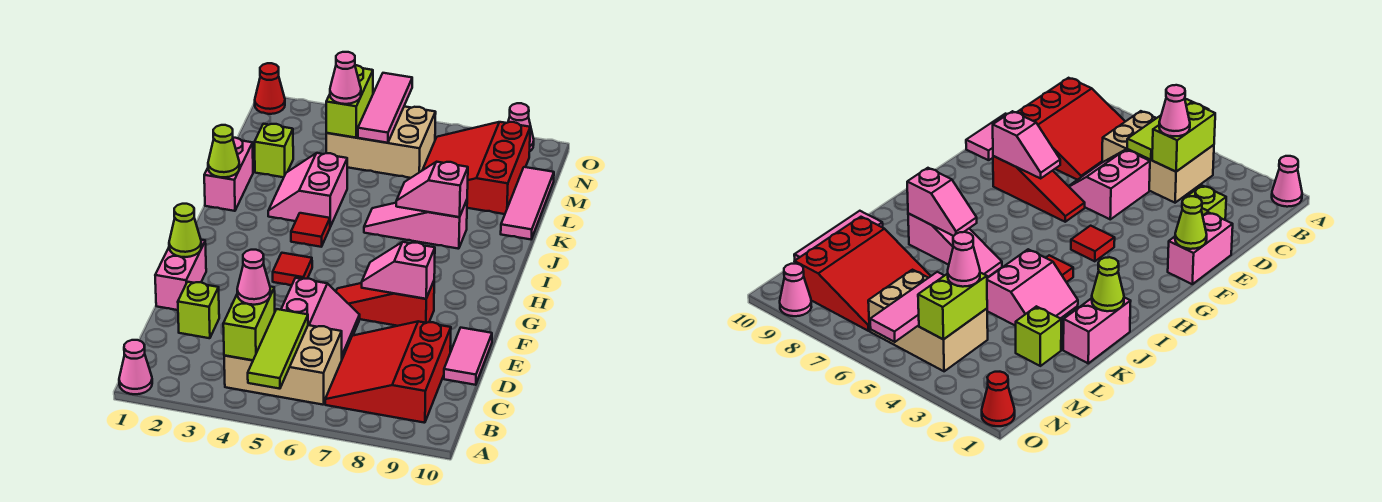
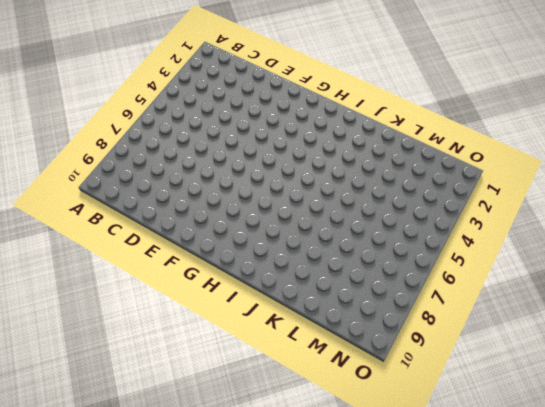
none -> pink cone A1 level 1
none -> tan brick B4:C6 level 1
none -> red slope B7:D9 level 1 top 9

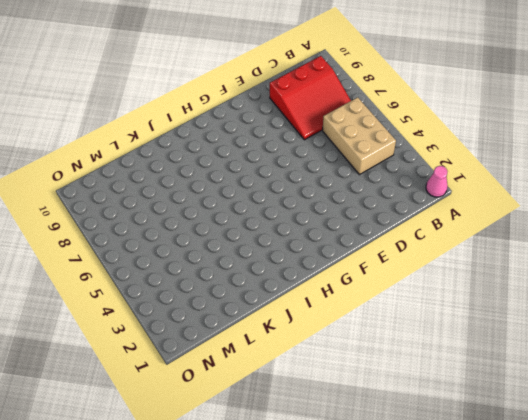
none -> lime brick D2 level 1
none -> pink slope D5:E6 level 1 top 5
none -> pink tile D10:E10 level 1

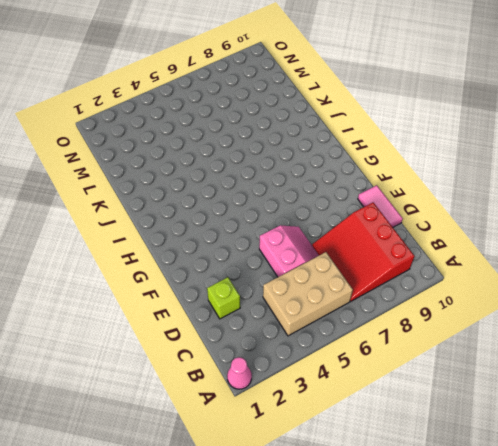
none -> pink brick E1:F1 level 1
none -> red slope F6:F8 level 1 top 8
none -> red tile G4 level 1

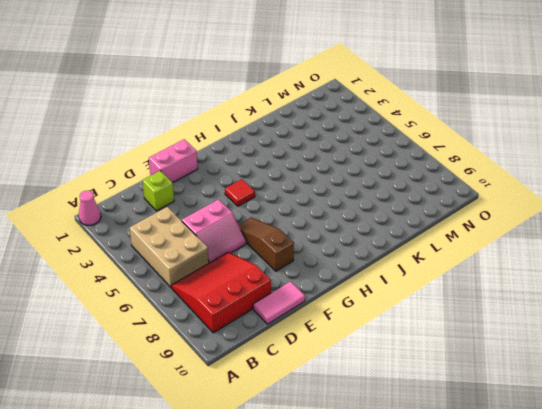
brown slope F6:F8 level 1 top 8 -> red slope F6:F8 level 1 top 8
none -> red tile I4 level 1
none -> pink brick J1:K1 level 1
none -> pink slope J3:K4 level 1 top 4

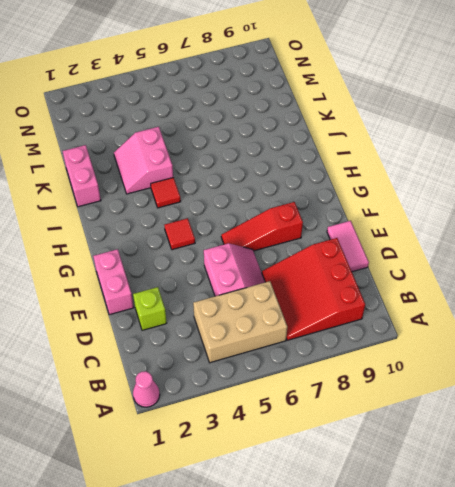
none -> pink slope J6:J8 level 1 top 8
none -> pink tile K10:M10 level 1
none -> lime brick L2 level 1

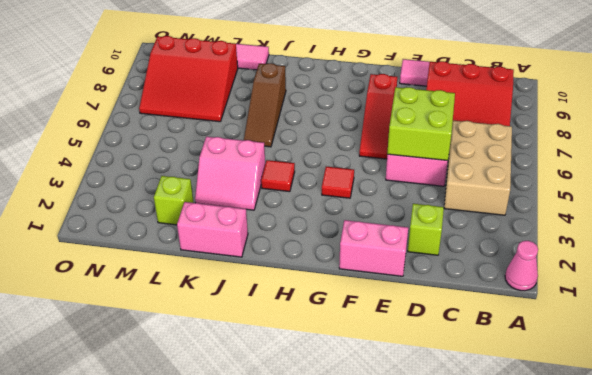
lime brick D5:E6 level 2 -> none
brown slope J6:J8 level 1 top 8 -> pink slope J6:J8 level 1 top 8
none -> tan brick M4:N6 level 1
none -> red cone O1 level 1
none -> pink cone O9 level 1

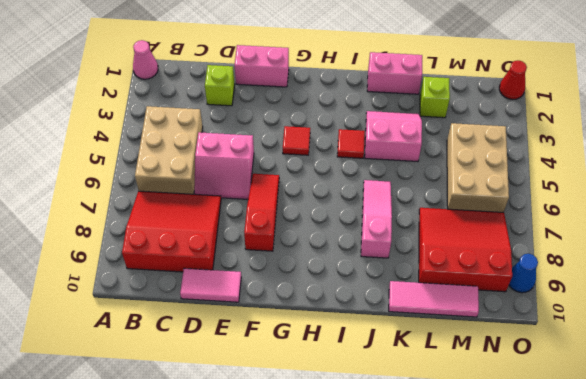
blue cone O9 level 1 -> pink cone O9 level 1
none -> lime tile A5:C5 level 2
none -> lime brick B4:C4 level 2
none -> lime cone F1 level 2

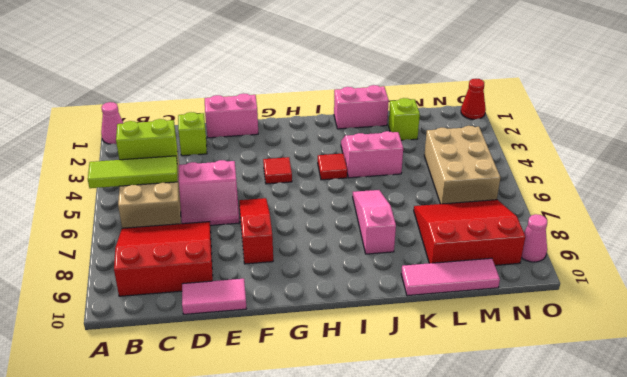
none -> lime cone F1 level 2
none -> pink slope F7:F8 level 2 top 8
none -> lime cone J1 level 2

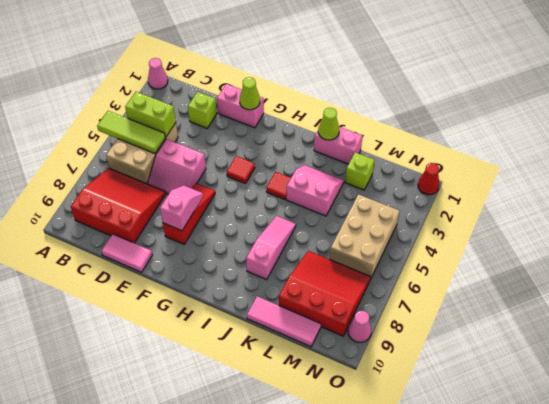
none -> pink slope J7:J8 level 2 top 8
none -> lime brick M4:N4 level 2
none -> pink tile M5:O5 level 2

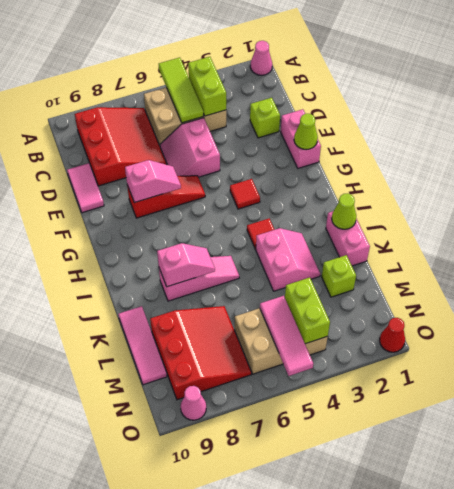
none -> pink cone C4 level 3
none -> pink cone M4 level 3

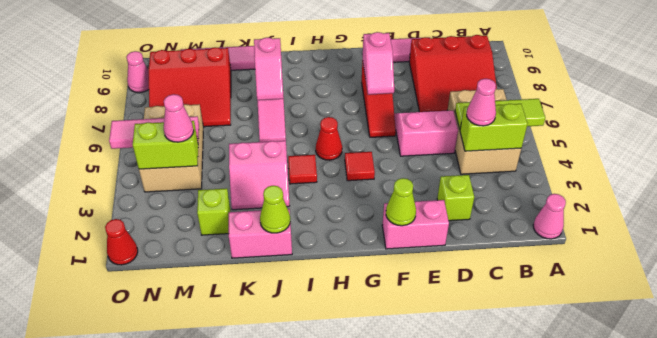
red cone H5 level 1 -> none

